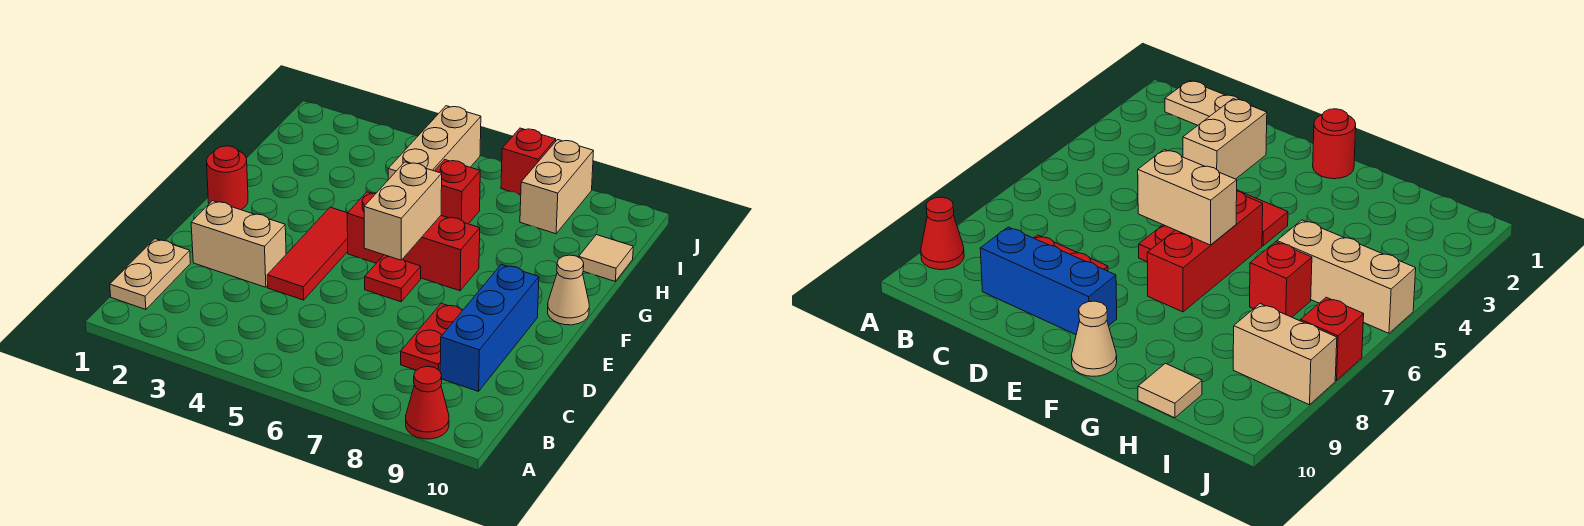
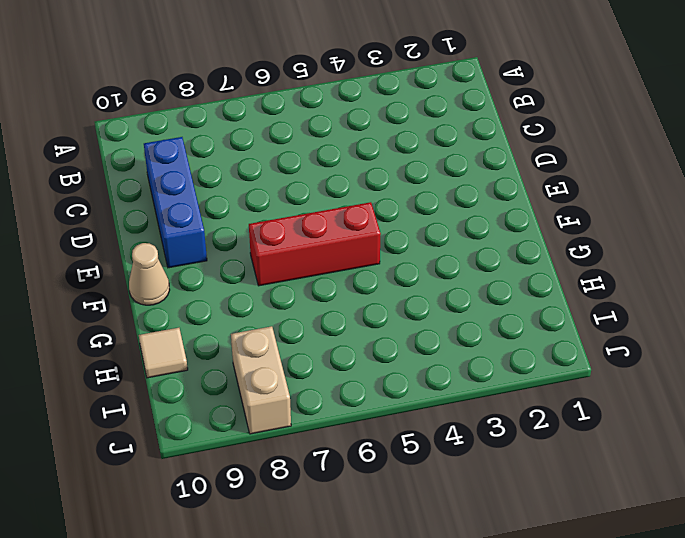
none -> red cone A9 level 1
none -> tan plate B1:C1 level 1
none -> red plate C8:D8 level 1

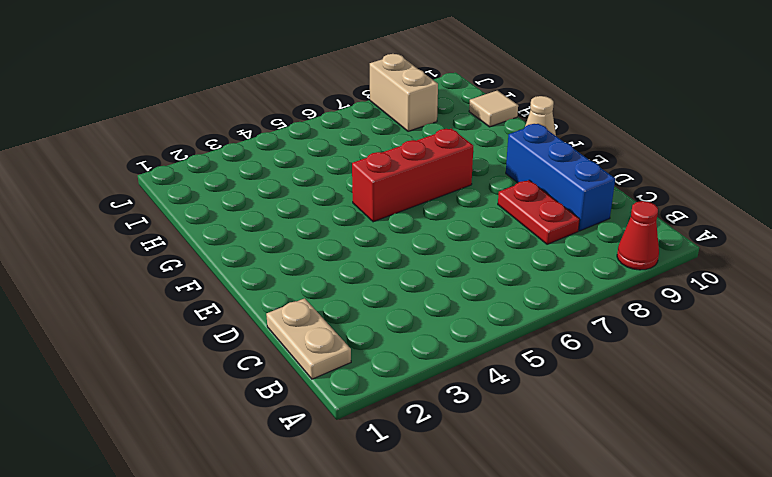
none -> tan brick D2:D3 level 1
none -> red tile D4:F4 level 1
none -> red plate E6 level 1

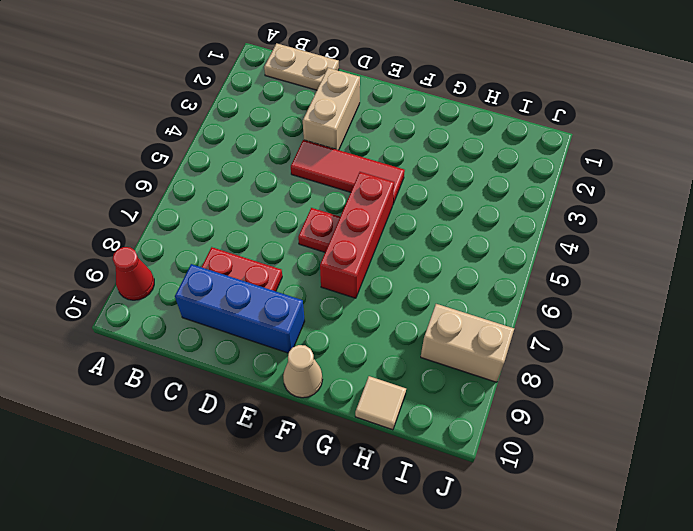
none -> red round brick F1 level 1
none -> tan brick H5:J5 level 1
none -> red brick H6 level 1

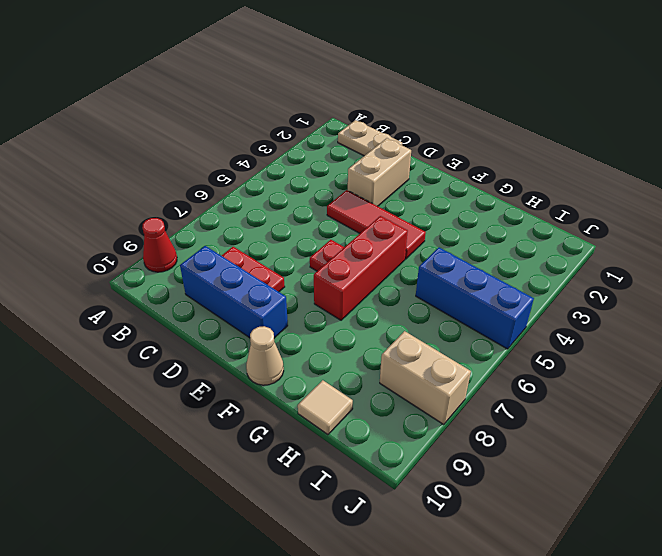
blue brick H5:J5 level 1 -> tan brick H5:J5 level 1
none -> red round brick F1 level 1
none -> red brick H6 level 1
none -> red brick J7 level 1

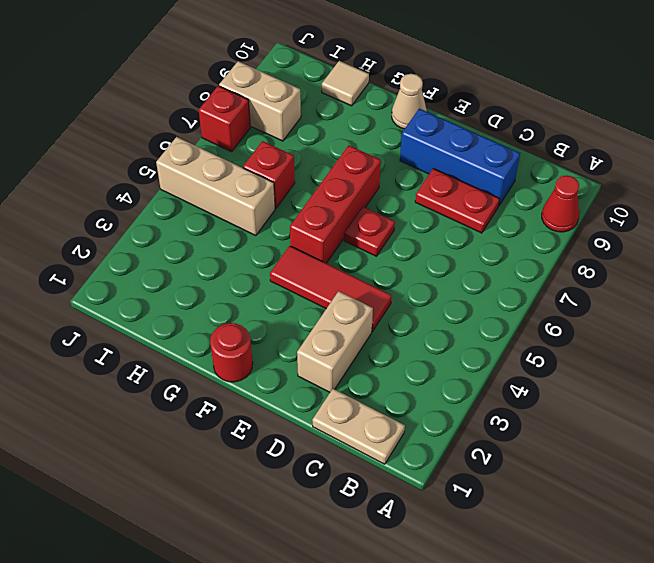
none -> tan brick E6:F6 level 2

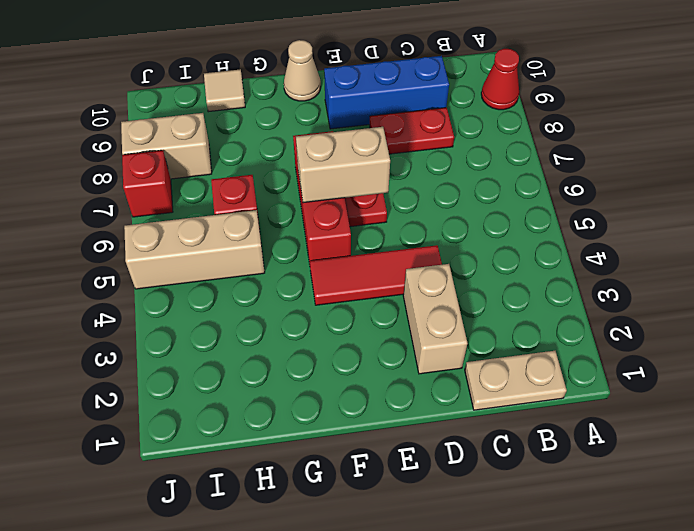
none -> red round brick F1 level 1

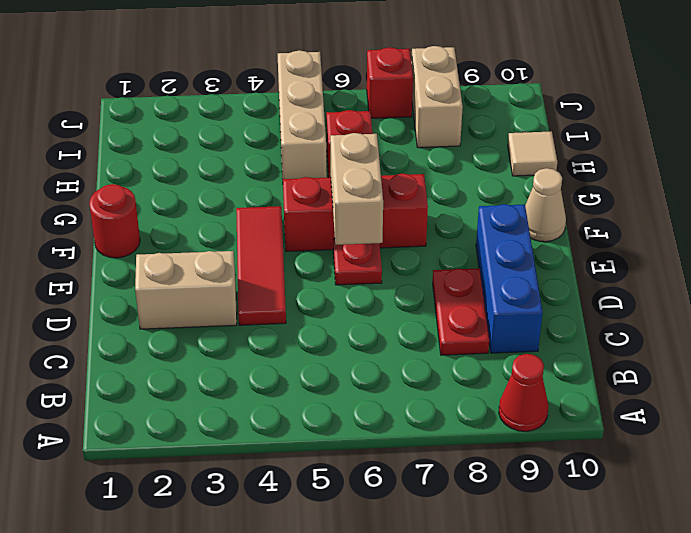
none -> tan plate B1:C1 level 1

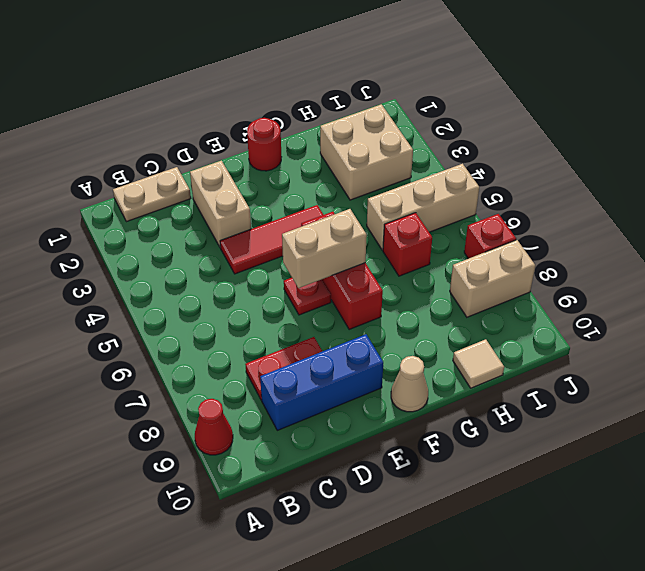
tan brick H2:I3 level 1 -> none

